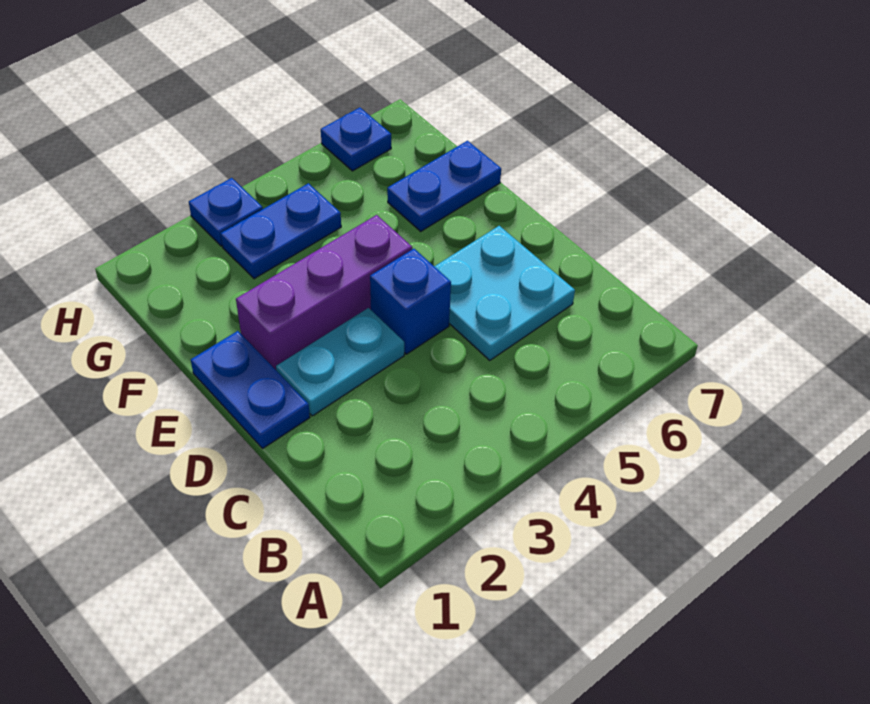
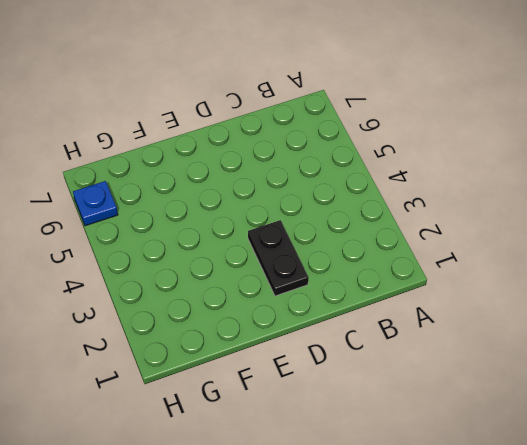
black plate D2:D3 level 1 -> cyan plate D2:D3 level 1
none -> cyan plate C5:D6 level 1
none -> blue plate D1:E1 level 1

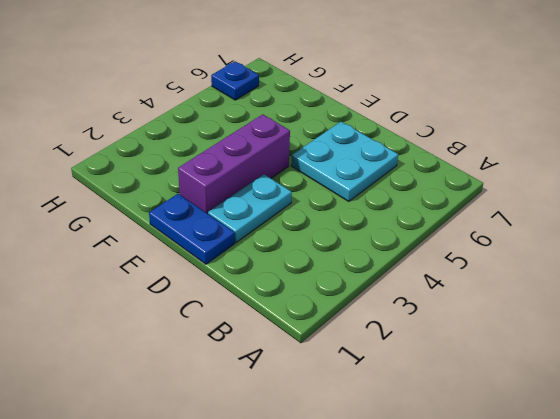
none -> blue brick D4 level 1
none -> blue plate F6:F7 level 1

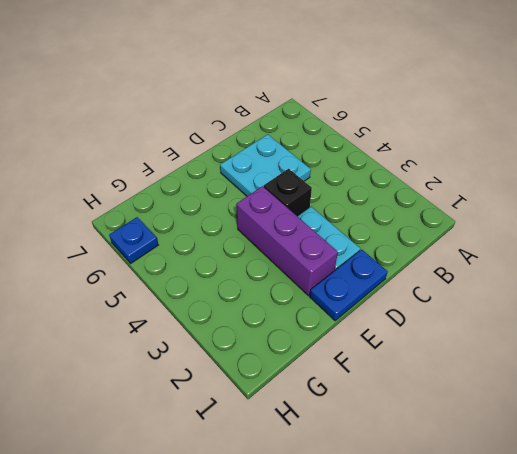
black brick D4 level 1 -> blue brick D4 level 1
none -> blue plate F6:F7 level 1
none -> blue plate G3:G4 level 1

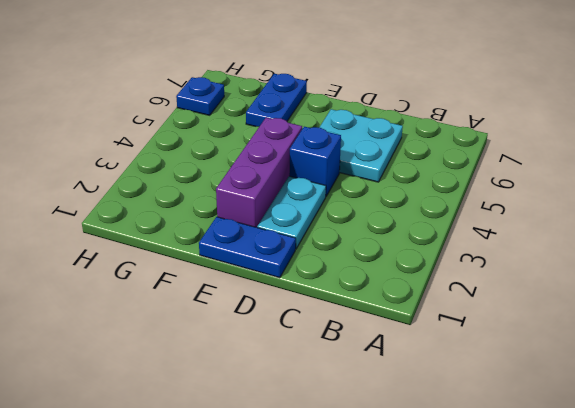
none -> blue plate G3:G4 level 1
none -> blue plate H3 level 1

